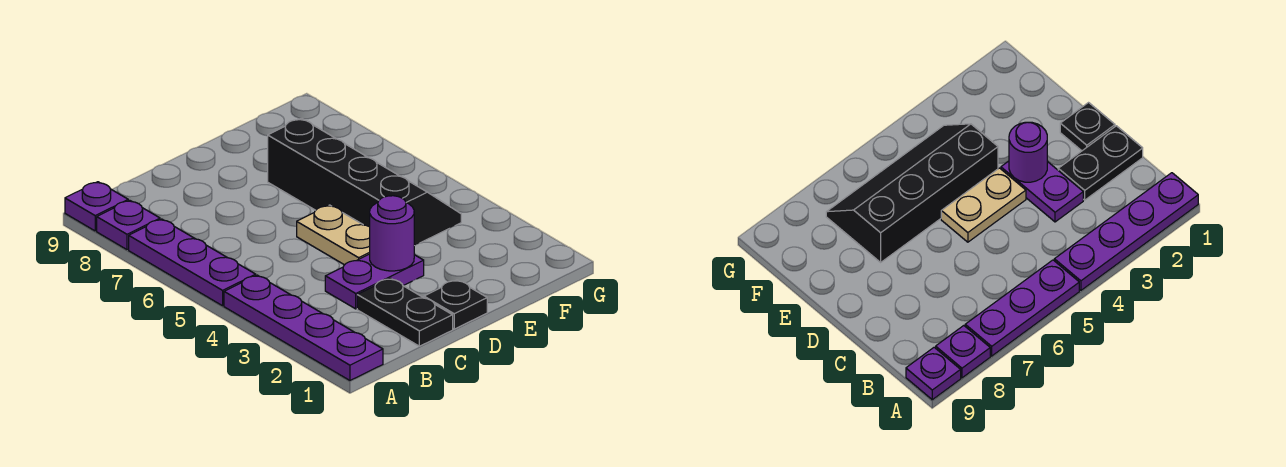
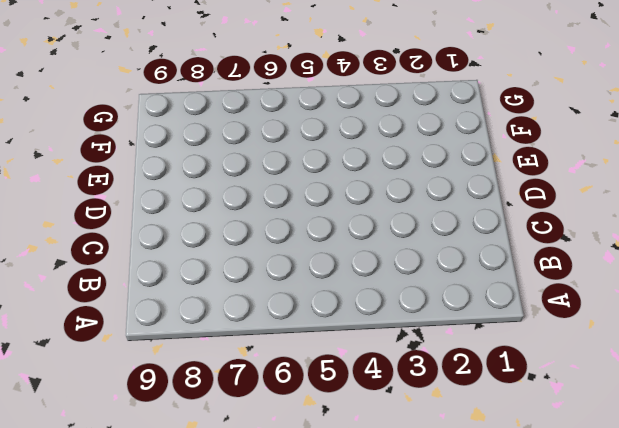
none -> purple plate A1:A4 level 1
none -> purple plate A5:A7 level 1

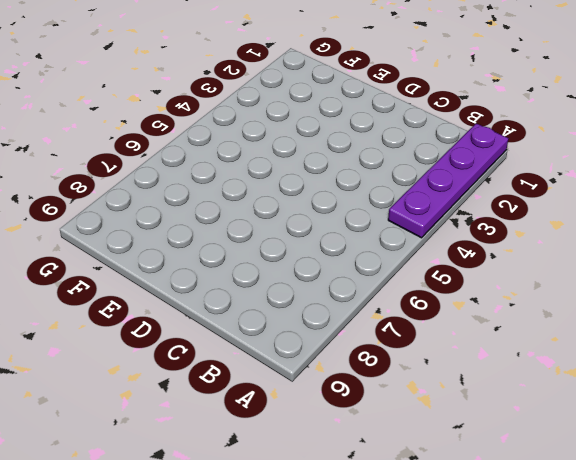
none -> purple plate A5:A7 level 1
none -> purple plate A8 level 1

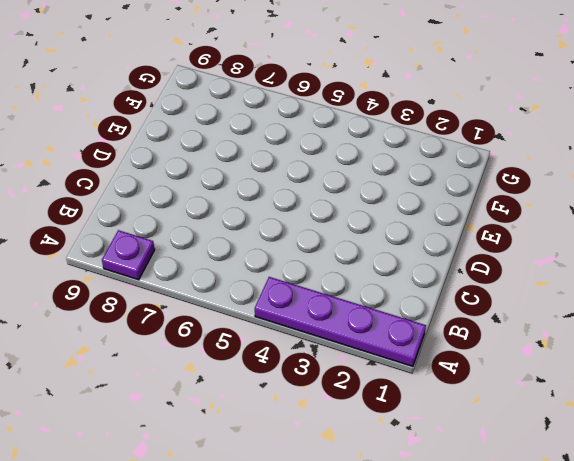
none -> purple plate A5:A7 level 1
none -> purple plate A9 level 1

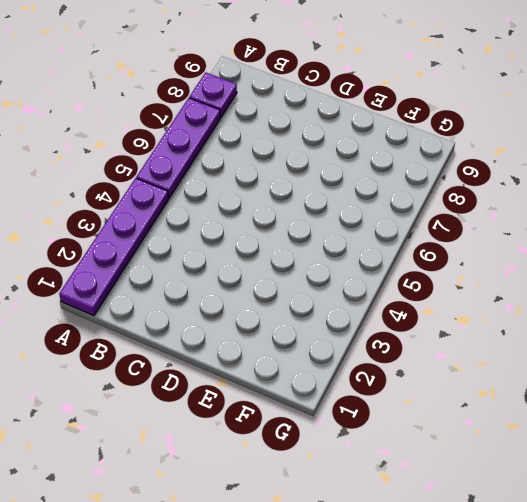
none -> purple plate A9 level 1
none -> black plate C1:C2 level 1

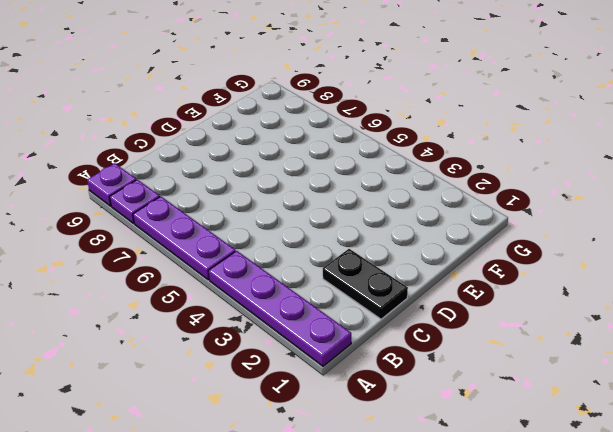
none -> purple plate C3:D3 level 1
none -> black plate D1 level 1

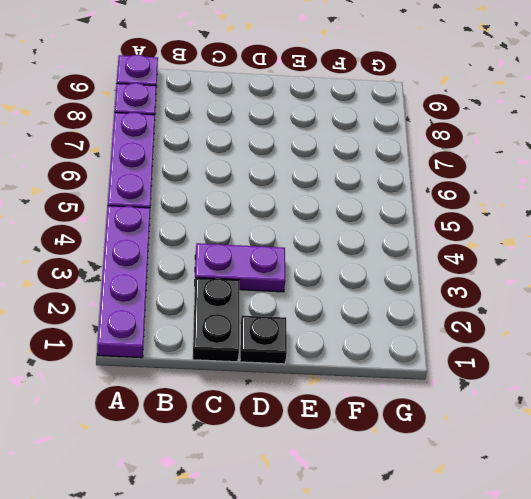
none -> tan plate D4:D5 level 1
none -> black slope E4:F7 level 1 top E

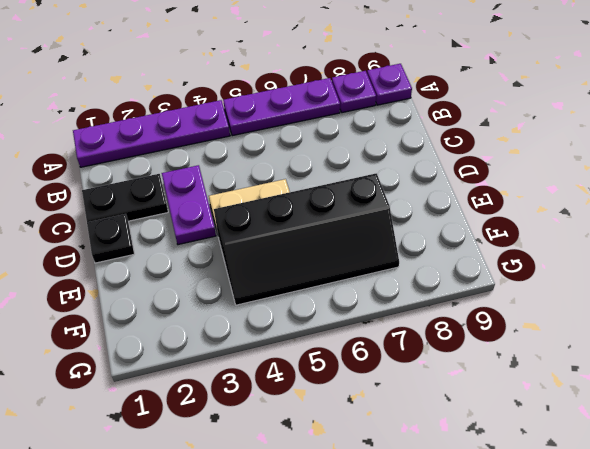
none -> purple round brick D3 level 2

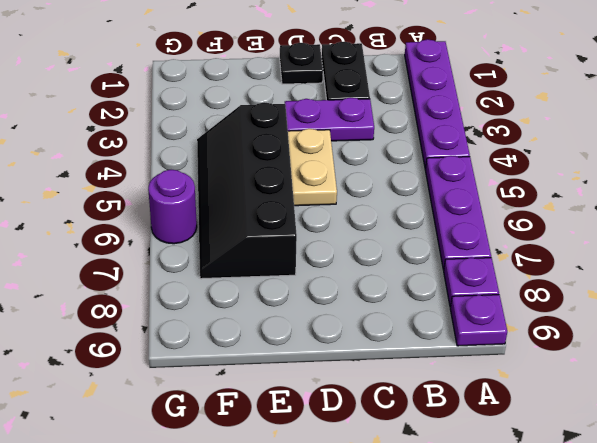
purple round brick G6 level 1 -> purple round brick D3 level 2

